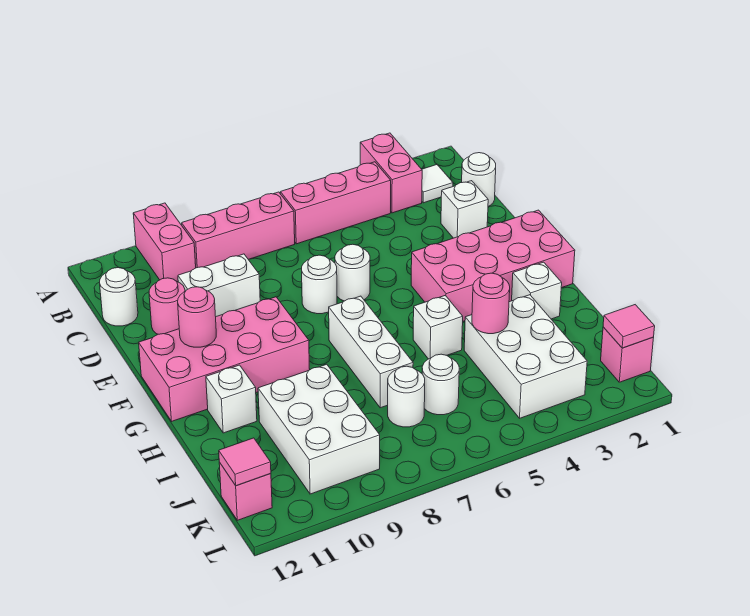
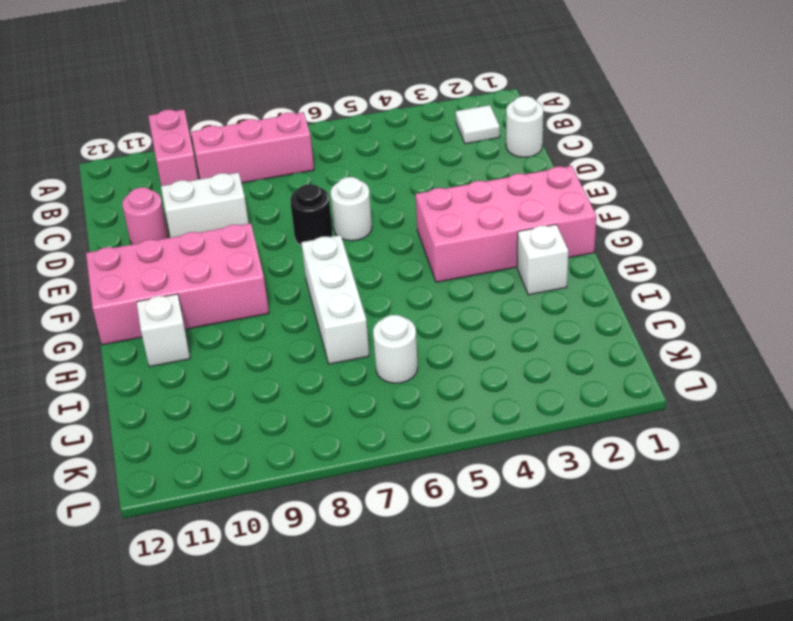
black round brick E7 level 1 -> white round brick E7 level 1
none -> pink brick A3:B3 level 1
none -> pink brick B4:B6 level 1
none -> white round brick C12 level 1

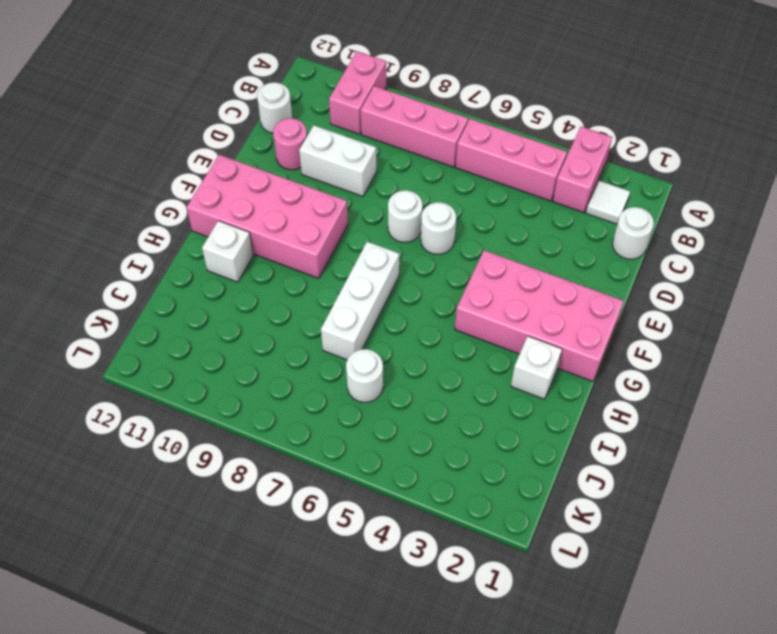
none -> white brick D2 level 1
none -> white brick H5 level 1
none -> white brick I3:K4 level 1

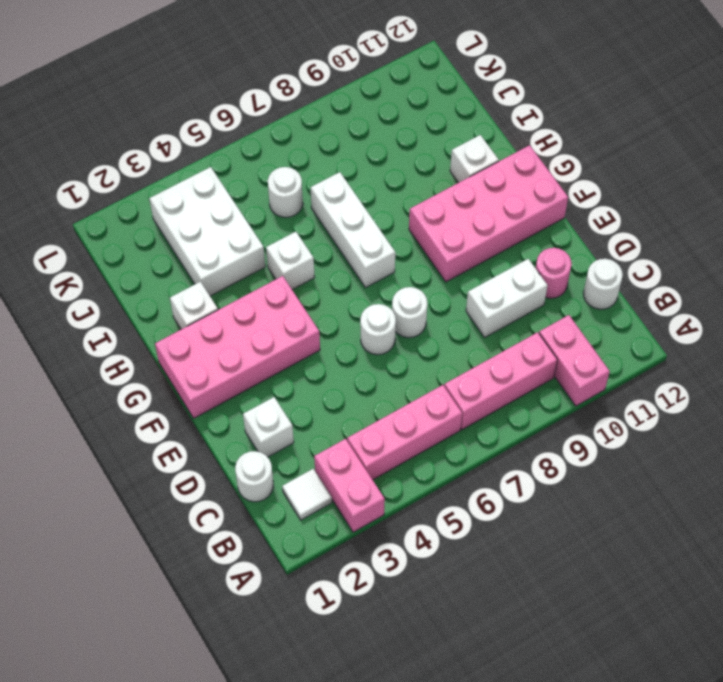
none -> white brick I9:K10 level 1
none -> white round brick J7 level 1
none -> pink brick K1 level 1

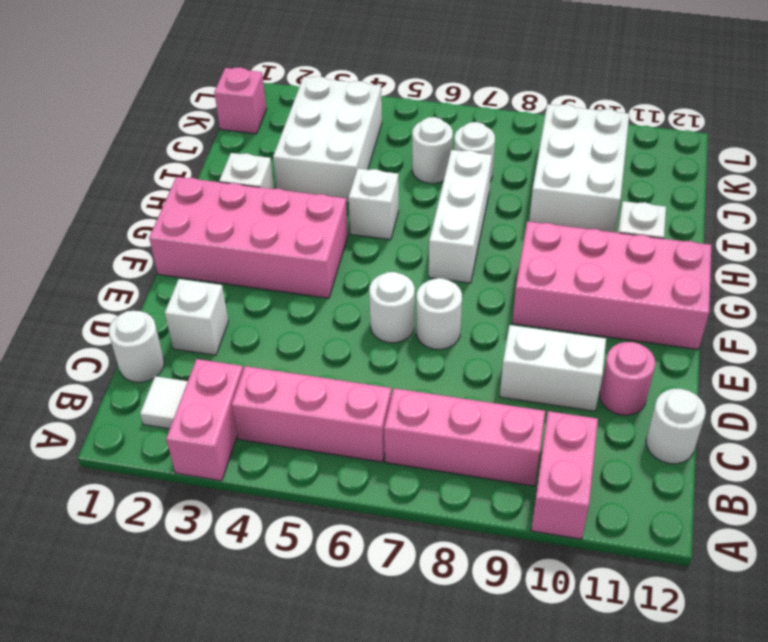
none -> pink brick K12 level 1
none -> pink round brick F11 level 2
none -> pink round brick I4 level 2

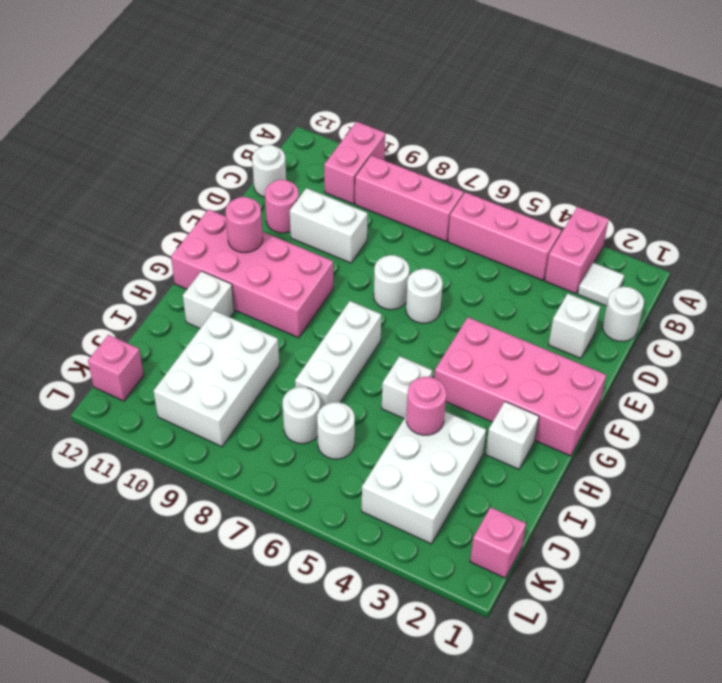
none -> pink tile K1 level 2
none -> pink tile K12 level 2

